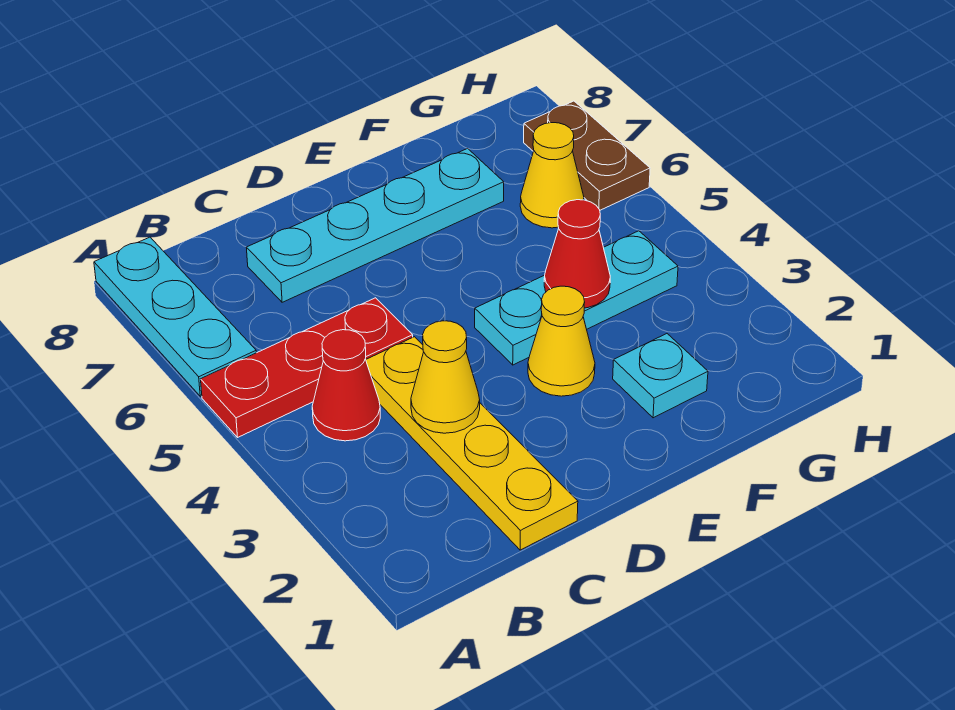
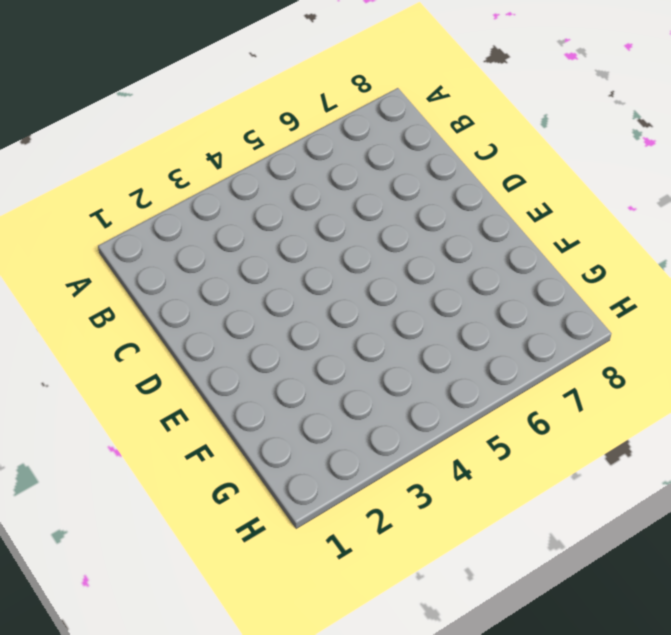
none -> red plate A5:C5 level 1
none -> cyan plate A6:A8 level 1
none -> red cone B4 level 1

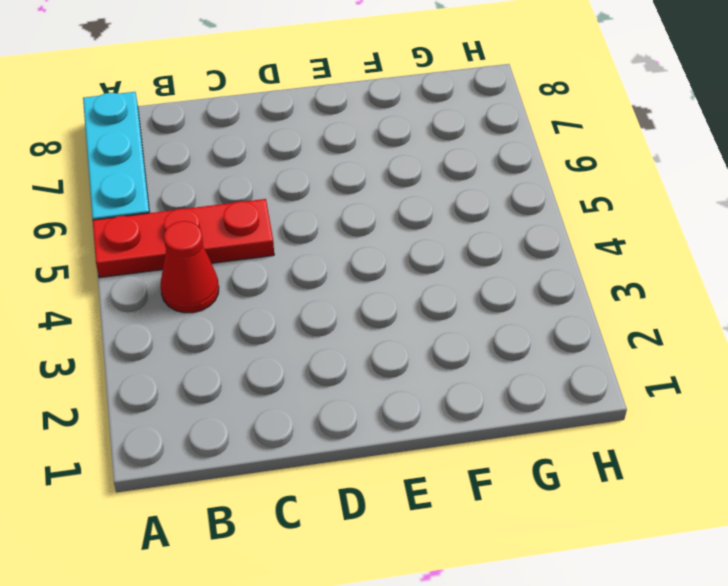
none -> yellow plate C1:C4 level 1
none -> cyan plate C7:F7 level 1
none -> yellow cone E3 level 1

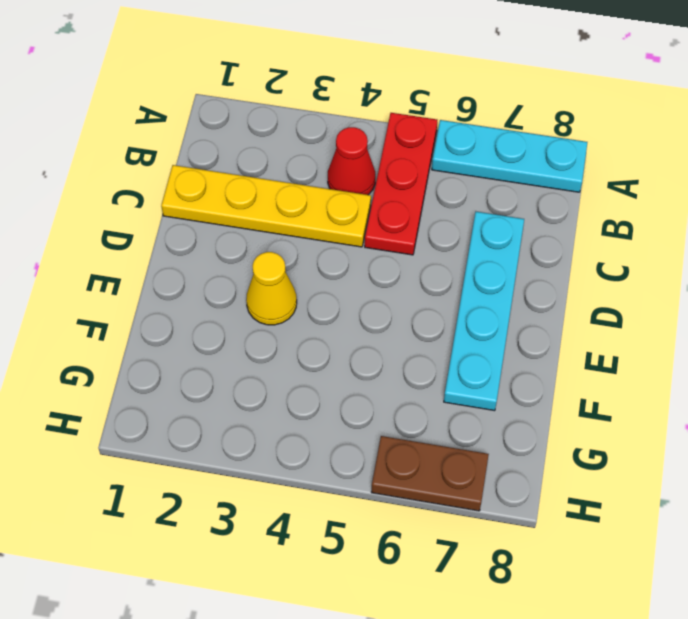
none -> cyan plate E4:G4 level 1
none -> cyan plate F2 level 1
none -> yellow cone G6 level 1

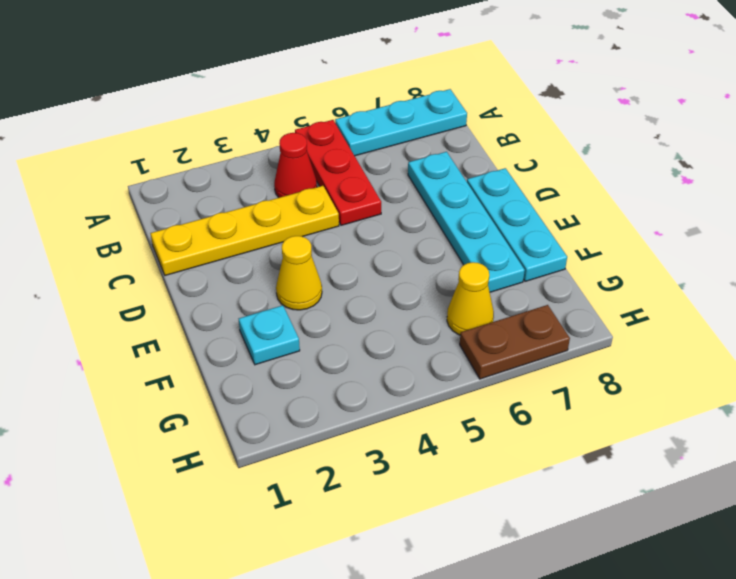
cyan plate D8:F8 level 1 -> cyan plate E4:G4 level 1
none -> yellow cone C3 level 2
none -> red cone F4 level 2

